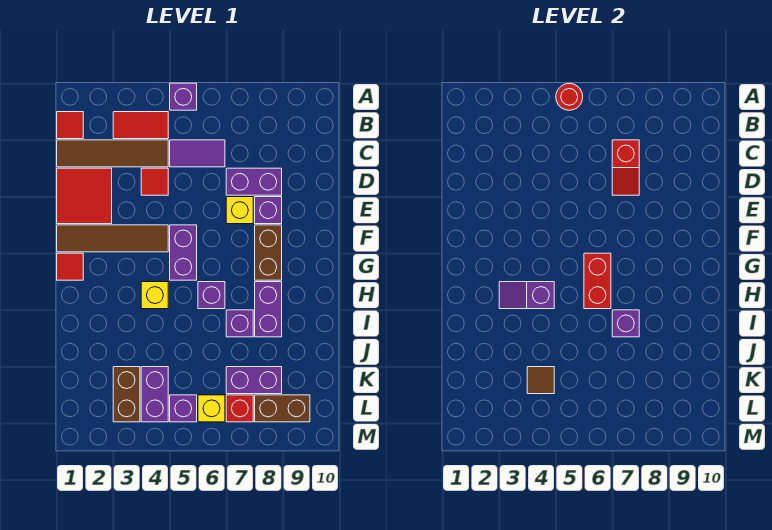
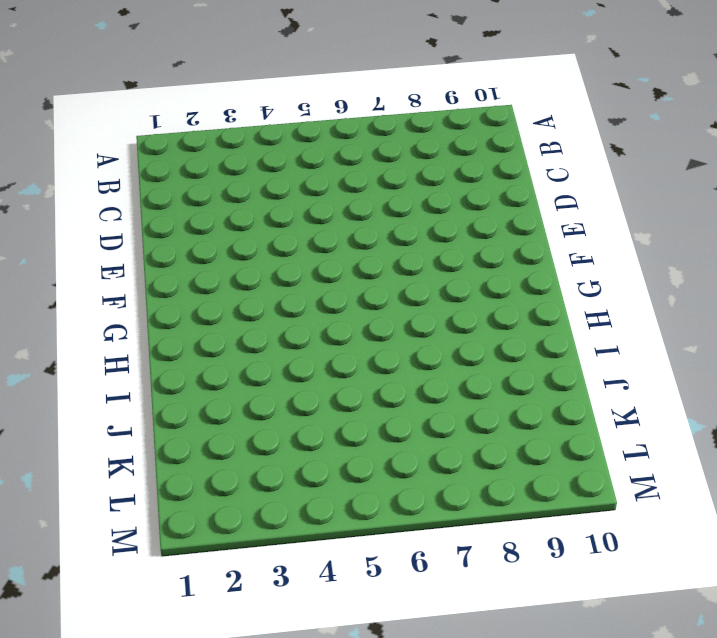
none -> purple brick A5 level 1
none -> red tile B1 level 1
none -> red tile B3:B4 level 1
none -> brown tile C1:C4 level 1

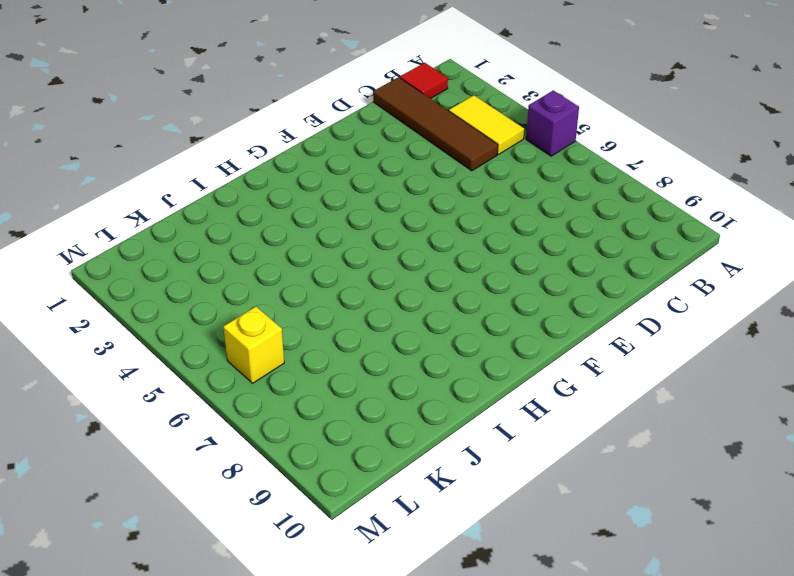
yellow tile B3:B4 level 1 -> red tile B3:B4 level 1
none -> purple tile C5:C6 level 1
none -> red tile D1:E2 level 1
none -> red tile D4 level 1
none -> purple brick D7:D8 level 1

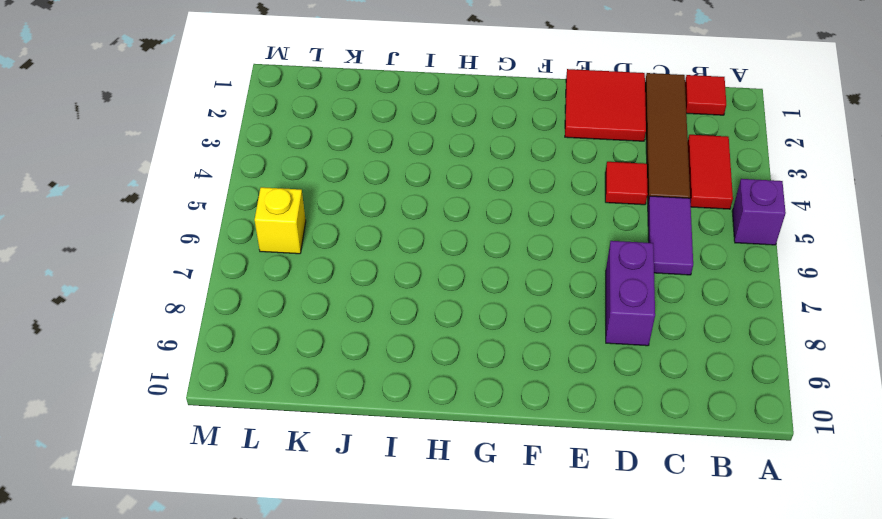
none -> yellow brick E7 level 1
none -> purple brick E8 level 1
none -> brown tile F1:F4 level 1
none -> purple brick F5:G5 level 1

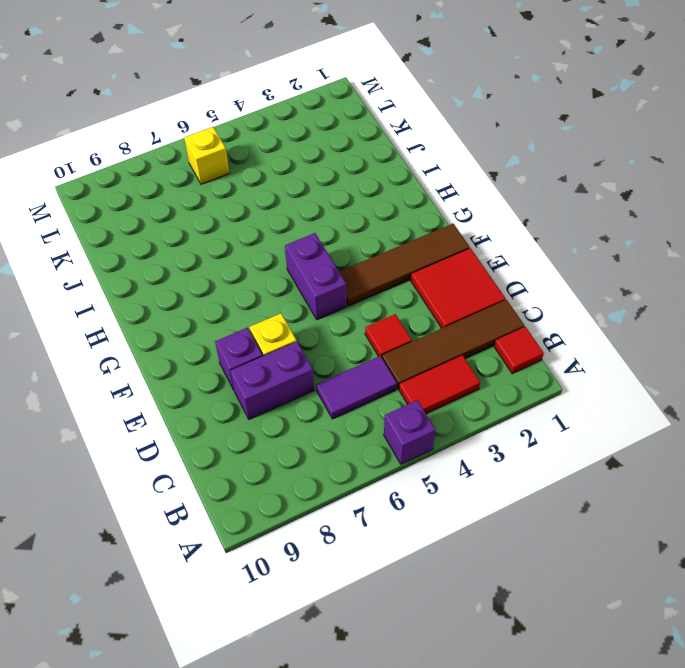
none -> brown brick F8:G8 level 1
none -> red tile G1 level 1
none -> yellow brick H4 level 1
none -> purple brick H6 level 1

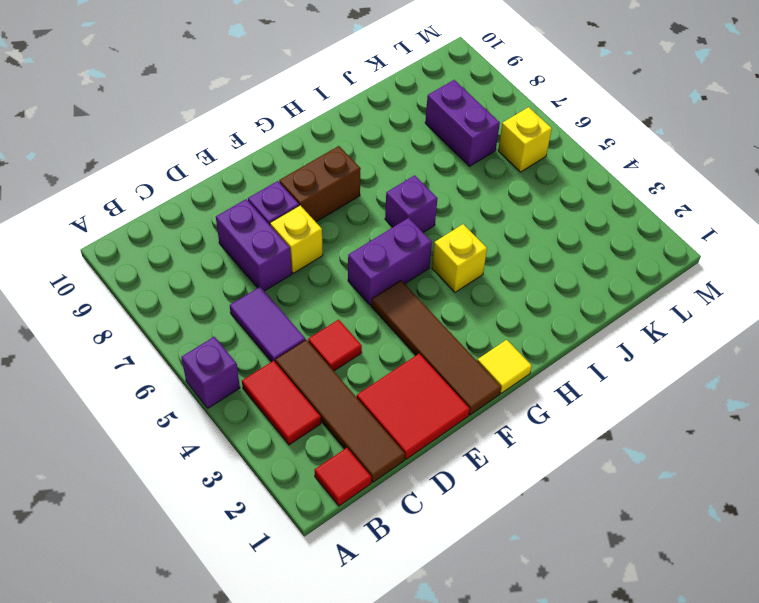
yellow tile G1 level 1 -> red tile G1 level 1
none -> purple brick H8:I8 level 1
none -> purple brick I7 level 1
none -> brown brick K3:L3 level 1
none -> purple brick K4:L4 level 1

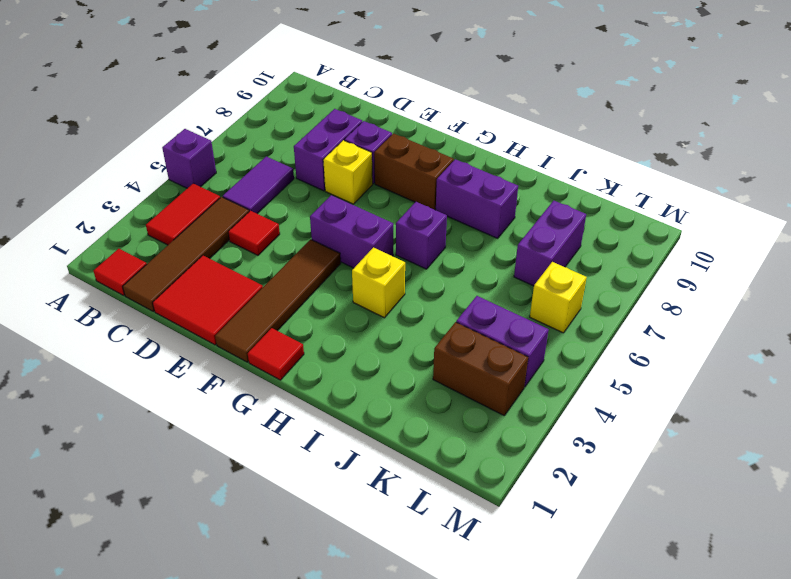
none -> purple brick I7 level 1
none -> purple brick L5 level 1
none -> red brick L7 level 1
none -> brown brick L8:L9 level 1

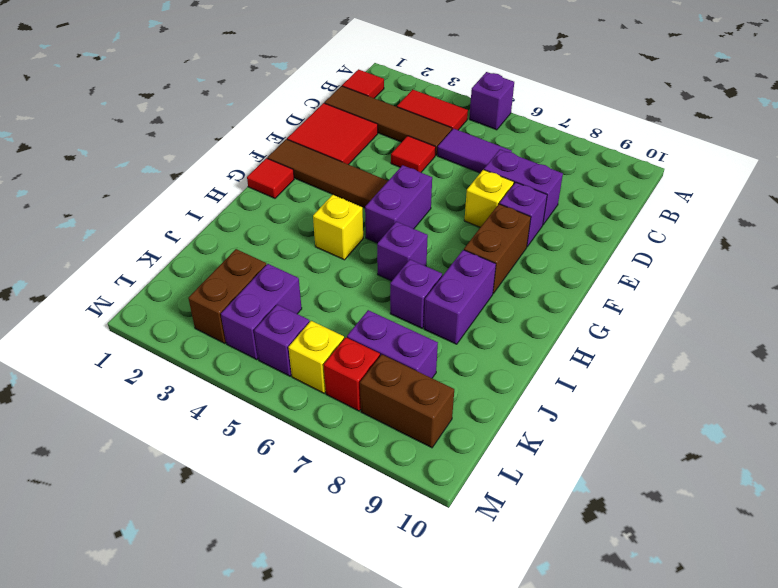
none -> red round brick A5 level 2
none -> red slope C7:D7 level 2 top C
none -> red brick G6:H6 level 2
none -> purple slope H3:H4 level 2 top 4

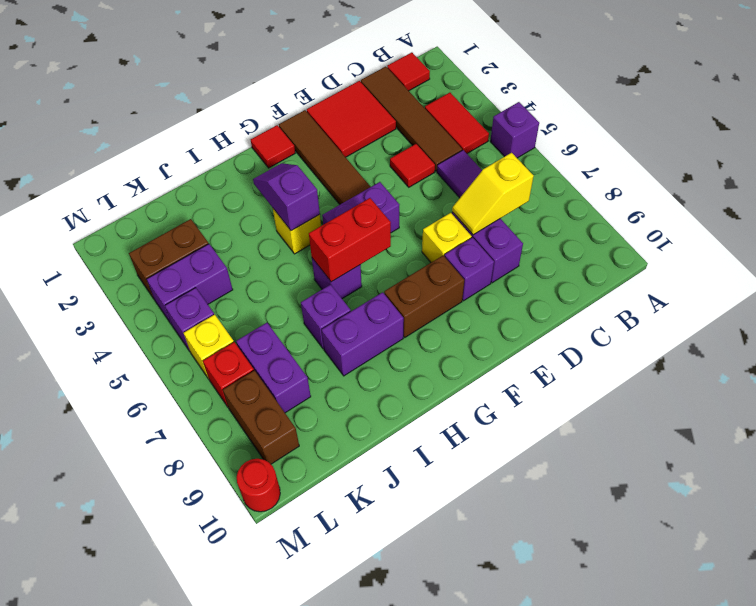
yellow slope C7:D7 level 2 top C -> red slope C7:D7 level 2 top C
red round brick M10 level 1 -> red round brick A5 level 2
none -> purple brick I7 level 2
none -> brown tile K4 level 2

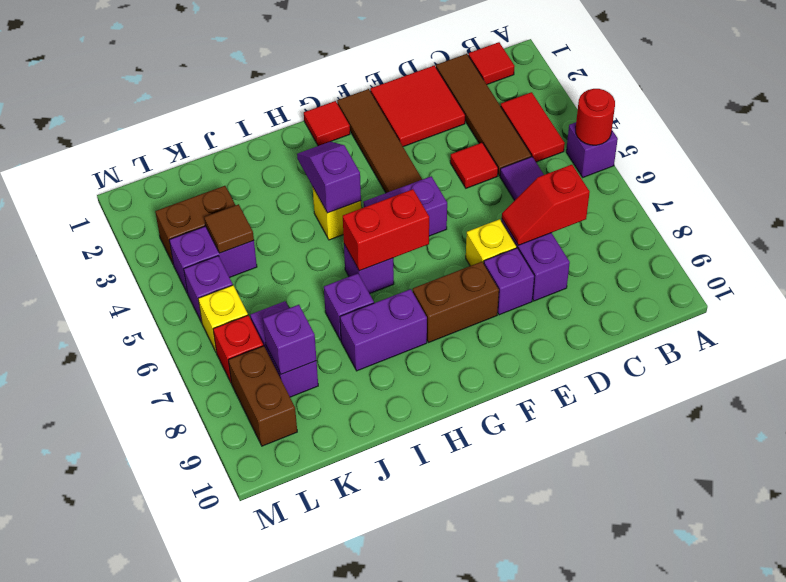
purple brick K8 level 2 -> purple brick I7 level 2

